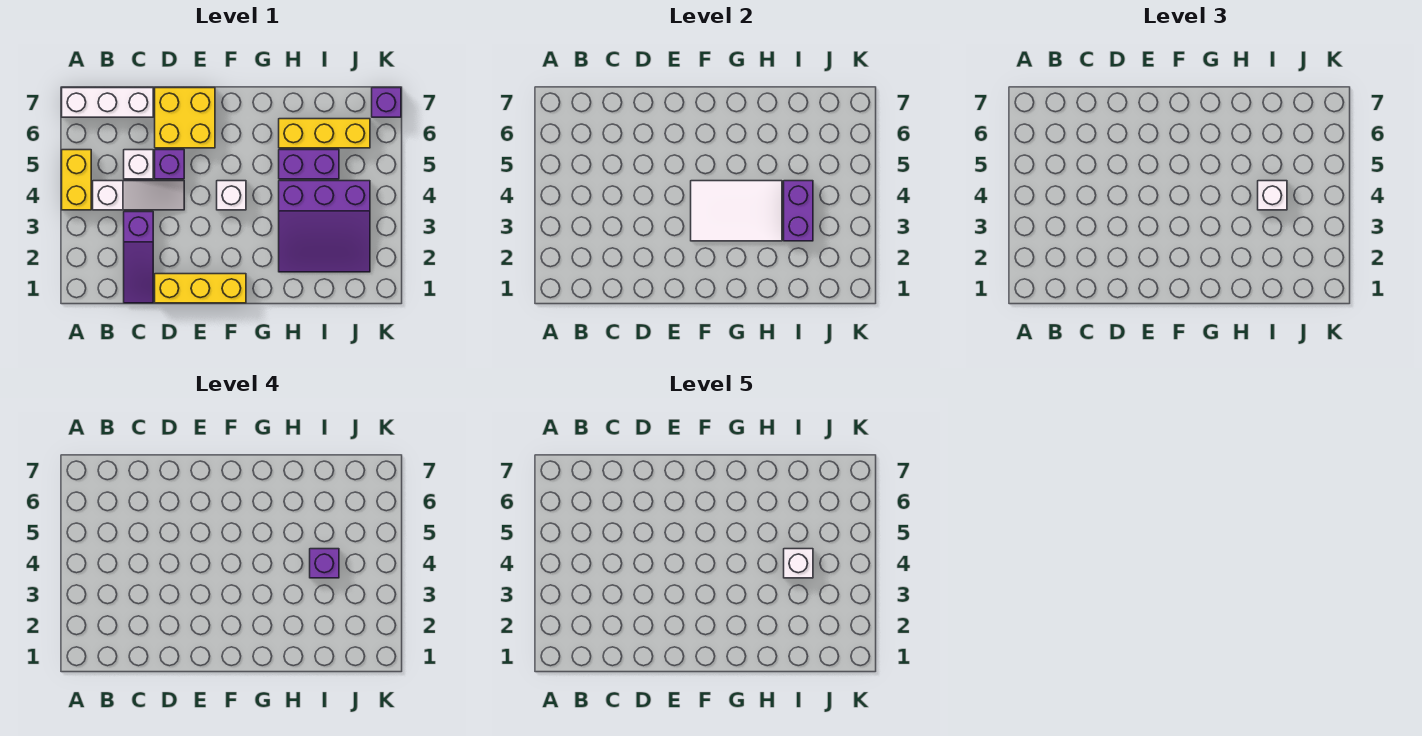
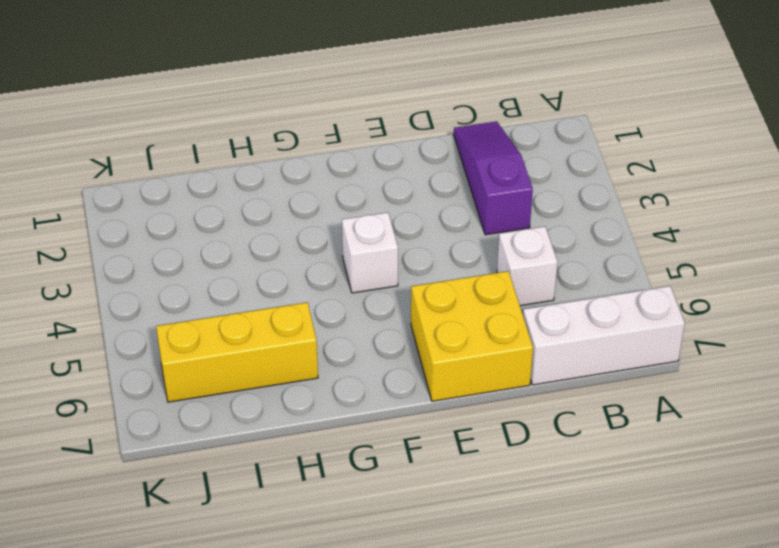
none -> yellow brick A4:A5 level 1
none -> white slope B4:D4 level 1 top B
none -> yellow brick D1:F1 level 1

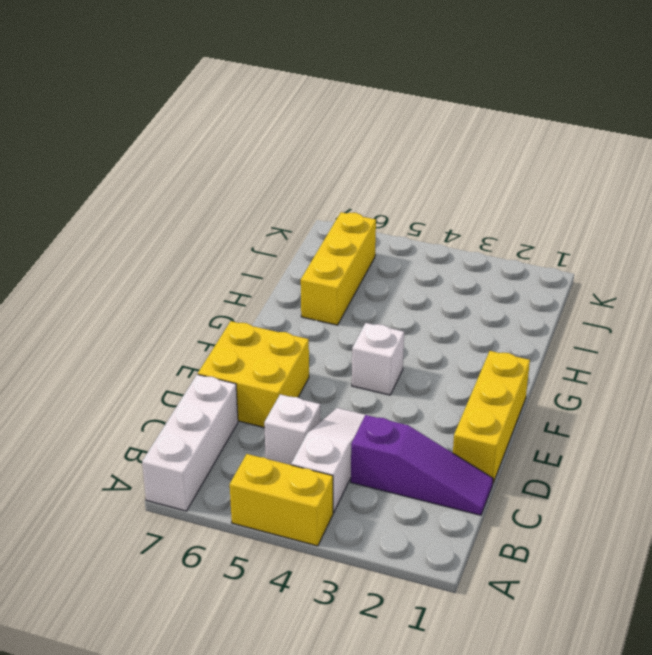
none -> purple brick D5 level 1
none -> purple slope H2:J4 level 1 top 4
none -> purple brick H5:I5 level 1

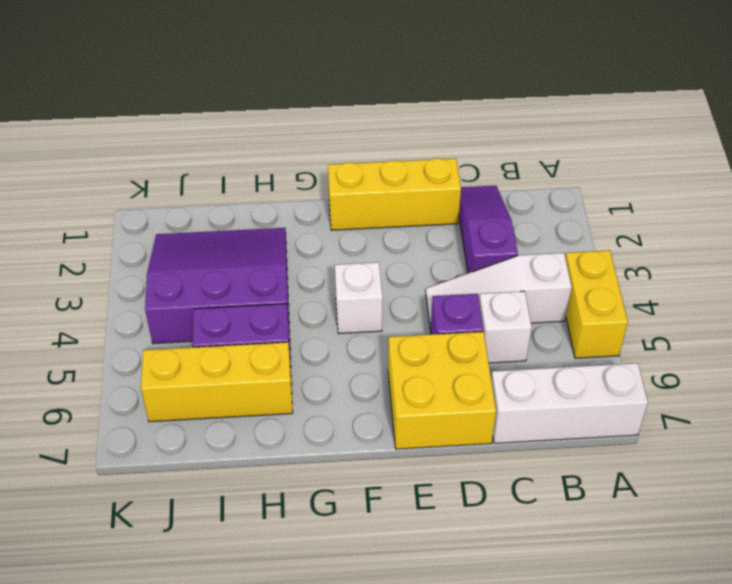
none -> purple brick K7 level 1
none -> white tile F3:H4 level 2
none -> purple brick I3:I4 level 2

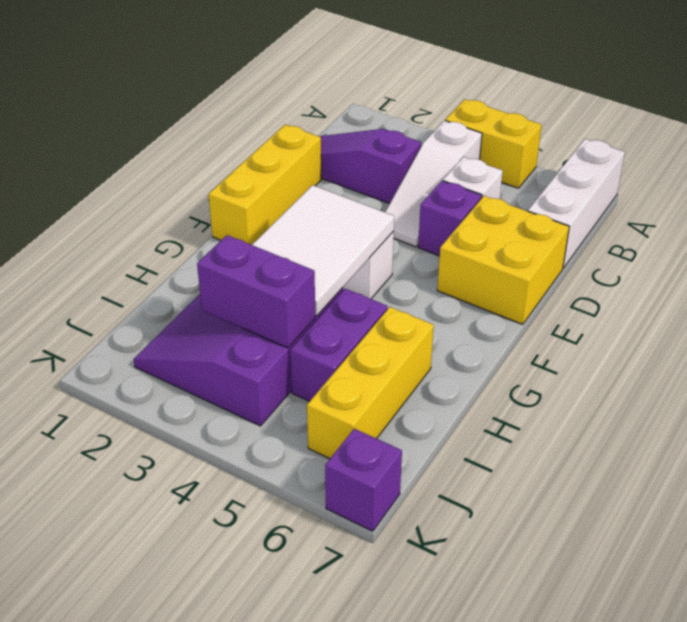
none -> white brick I4 level 3
none -> purple brick I4 level 4
none -> white brick I4 level 5

